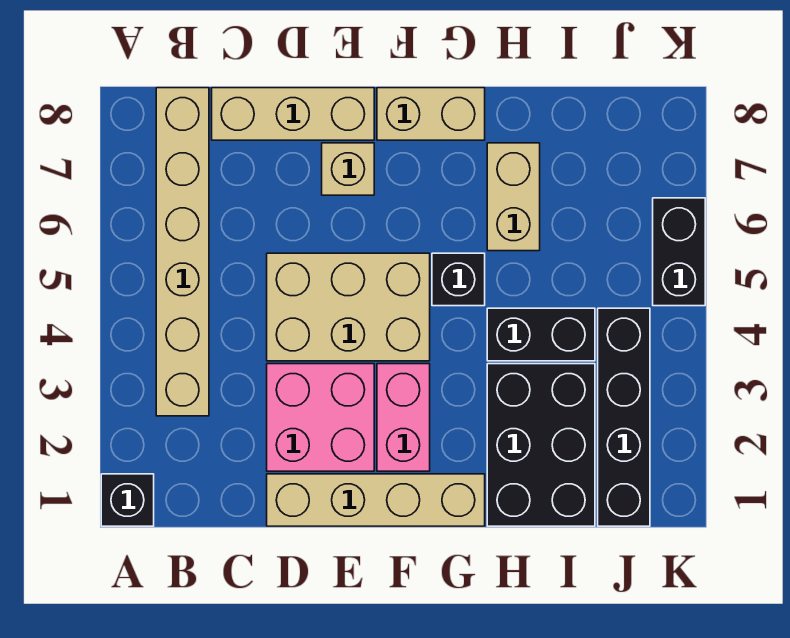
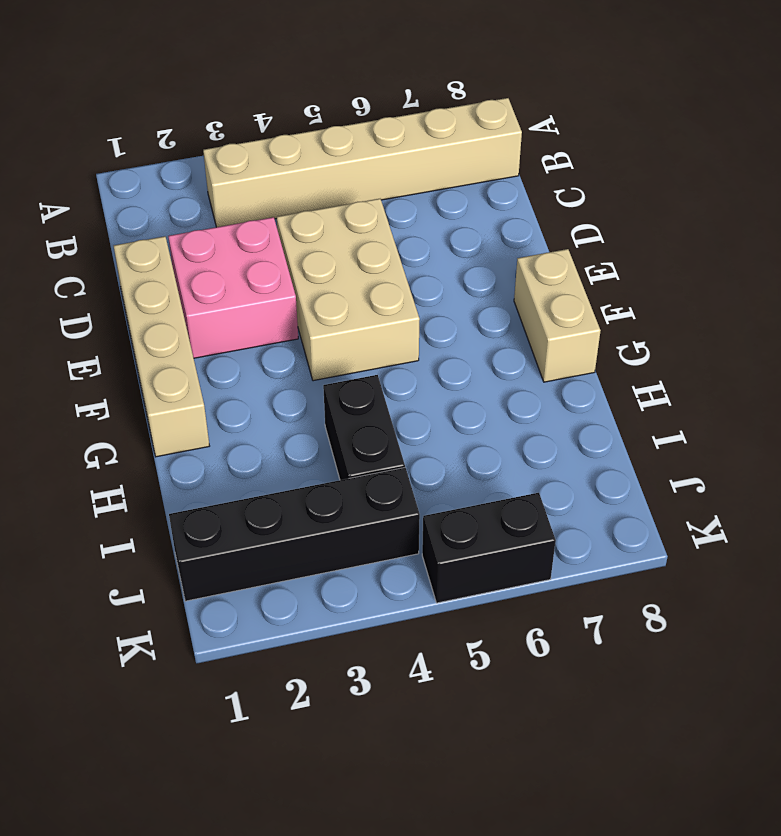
none -> black brick A1 level 1
none -> tan brick C8:E8 level 1
none -> tan brick E7 level 1

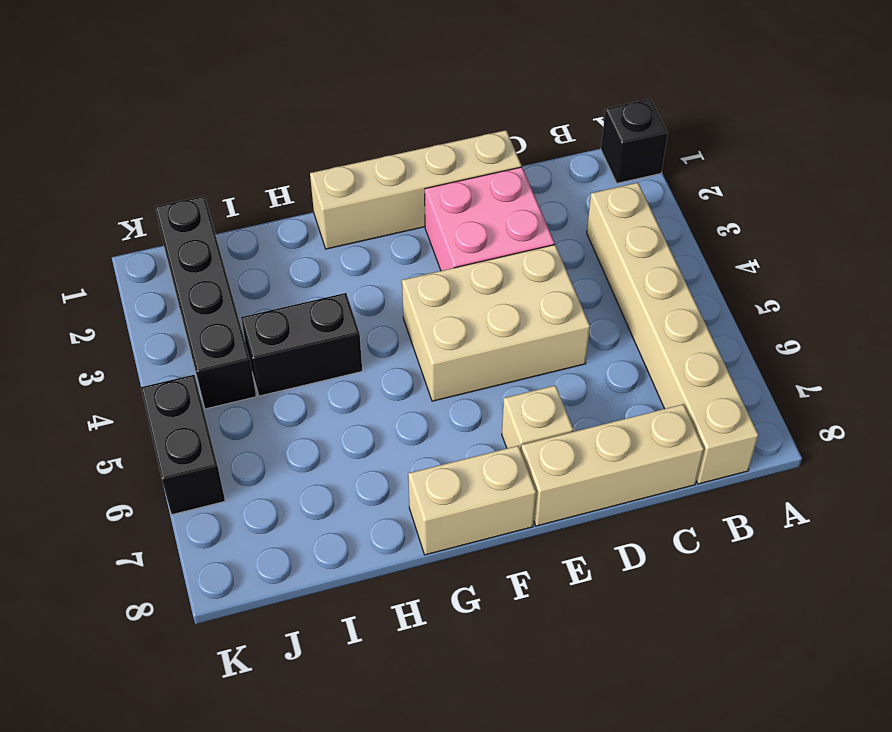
none -> pink brick F2:F3 level 1
none -> black brick G5 level 1
none -> black brick H1:I3 level 1

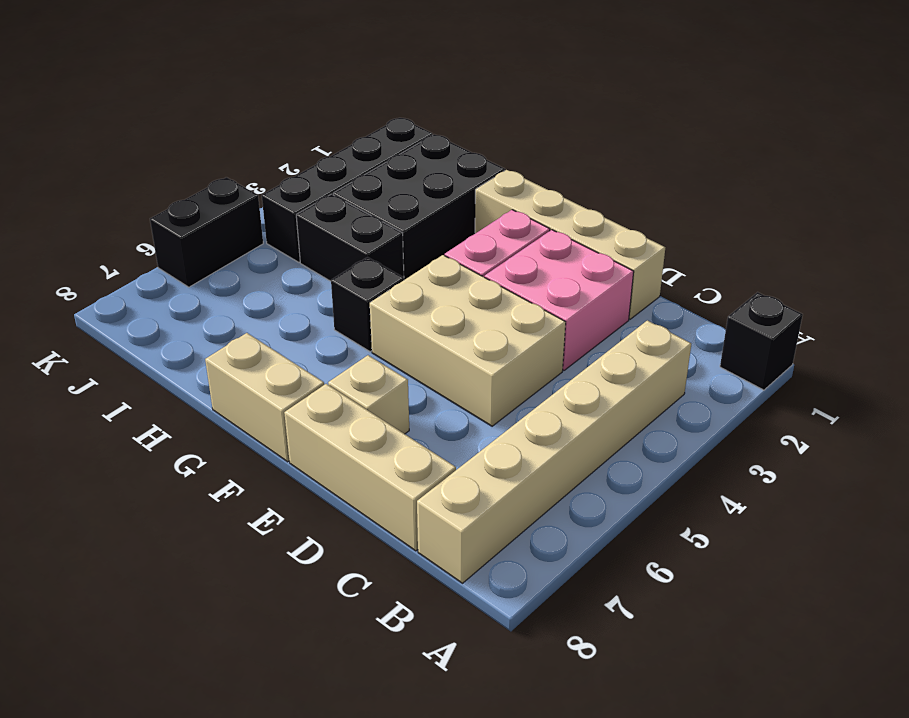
none -> tan brick H6:H7 level 1

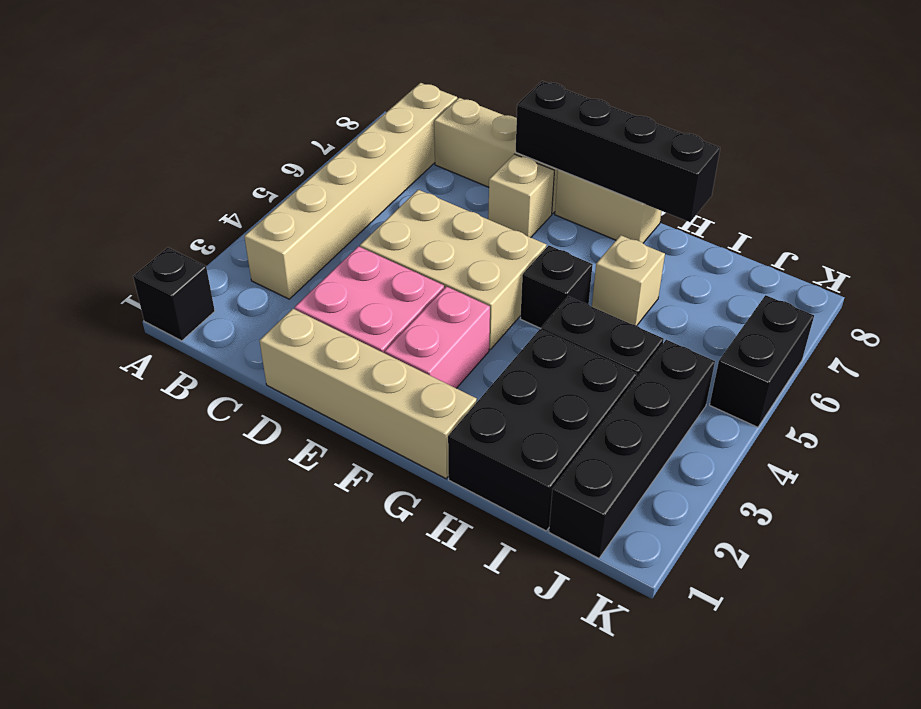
black brick E8:H8 level 2 -> none
tan brick H6 level 1 -> tan brick H6:H7 level 1

